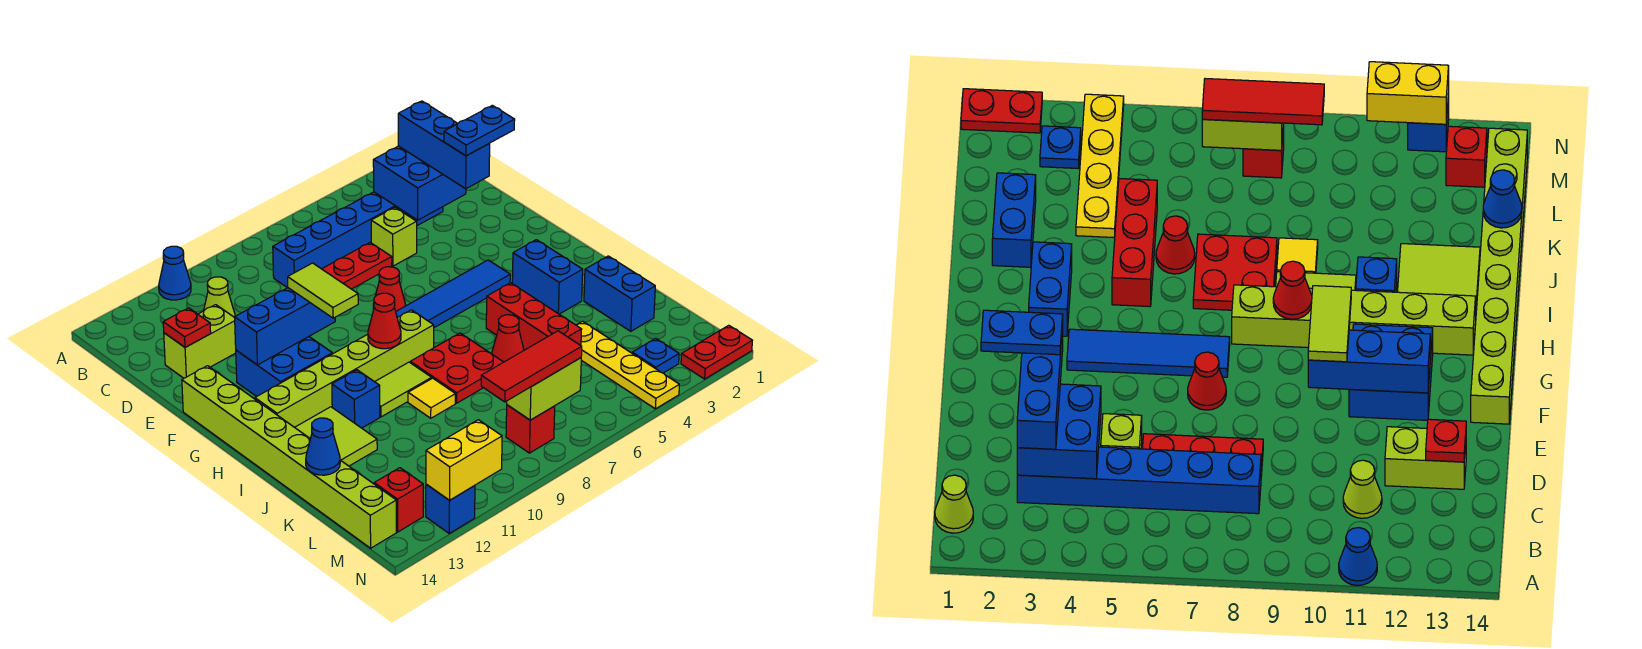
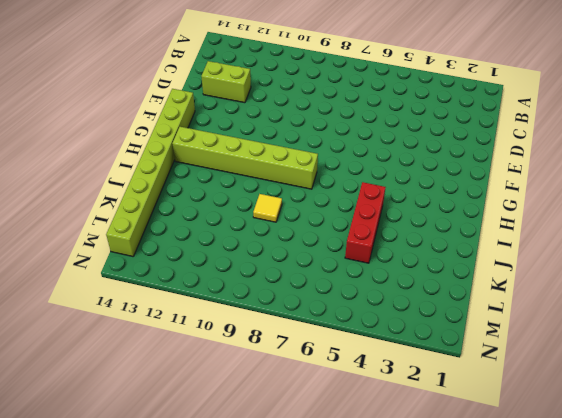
none -> blue cone A11 level 1
none -> lime cone B1 level 1
none -> blue brick C3:C8 level 1
none -> lime cone C11 level 1

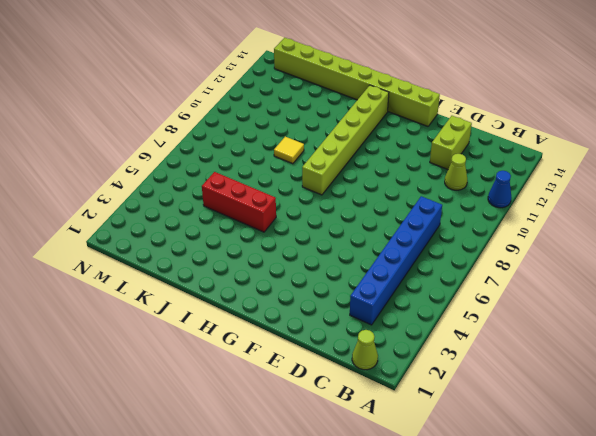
none -> lime brick D5 level 1
none -> red plate D6:D8 level 1
none -> red cone F7 level 1
none -> blue brick F11:G12 level 1

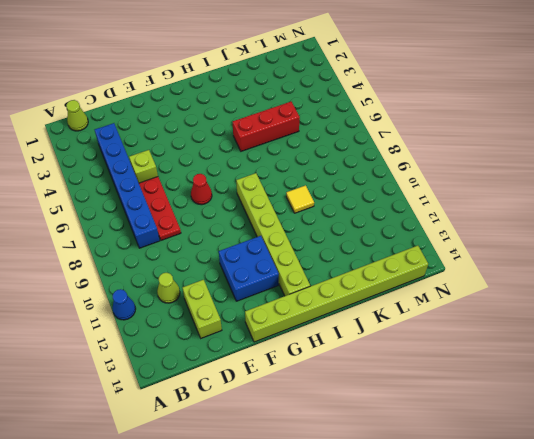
none -> blue tile G4:G7 level 1
none -> blue brick H3:I3 level 1
none -> red plate I7:J8 level 1
none -> lime tile I9:I10 level 1

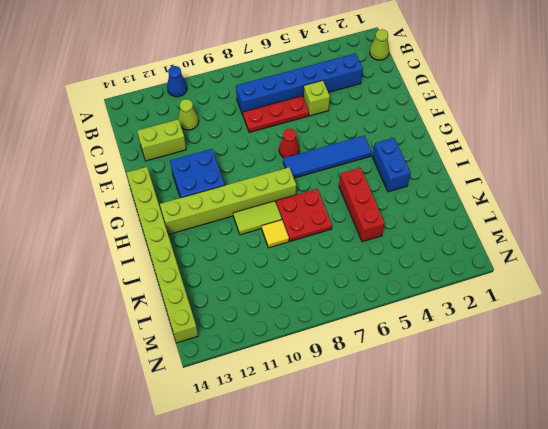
none -> blue brick I11 level 1
none -> lime tile I12:J13 level 1
none -> blue brick J2:K2 level 1
none -> red cone J6 level 1

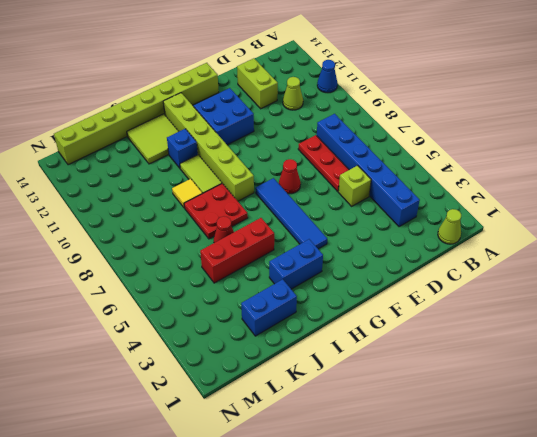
none -> yellow plate K4:N4 level 1
none -> blue plate M3 level 1
none -> red brick M8 level 1
none -> red brick M13 level 1

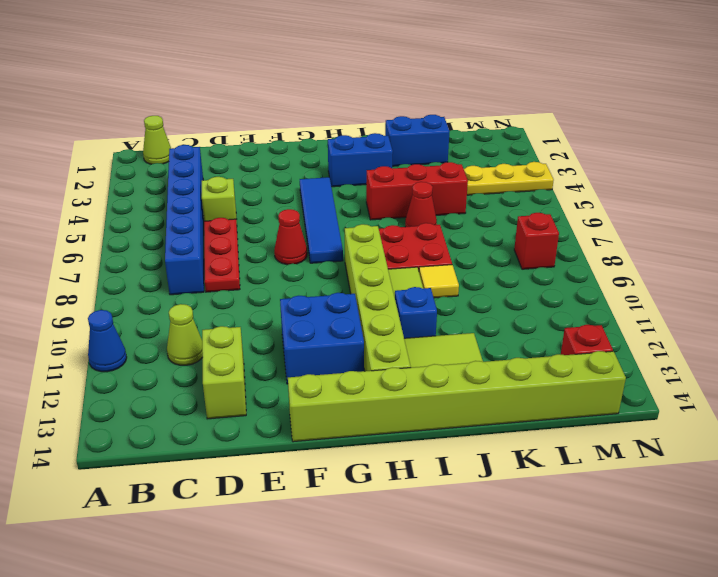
none -> blue plate M3 level 1
none -> red plate N1:N2 level 1
none -> blue brick N12 level 1
none -> blue brick C3:D4 level 2

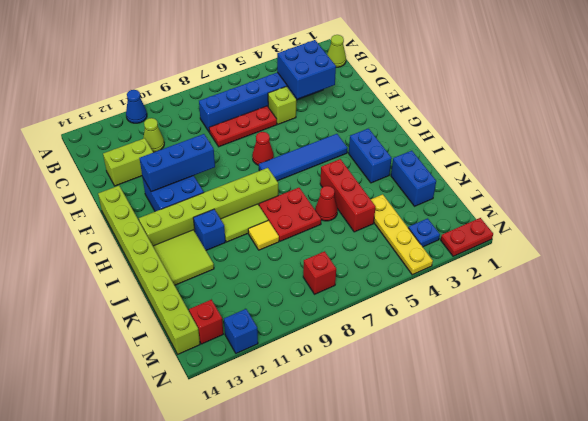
none -> red plate D13 level 2
none -> red cone H9 level 2
none -> blue cone K14 level 2
none -> lime brick M7:M8 level 2

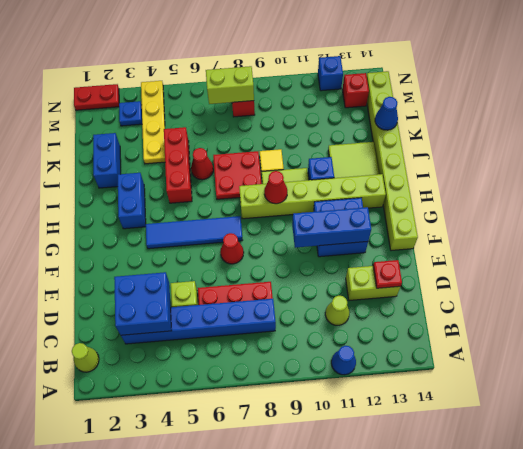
none -> yellow brick N11:N12 level 2
none -> blue brick C3:E3 level 3
none -> lime tile F10:G10 level 3
none -> red tile M7:M9 level 3

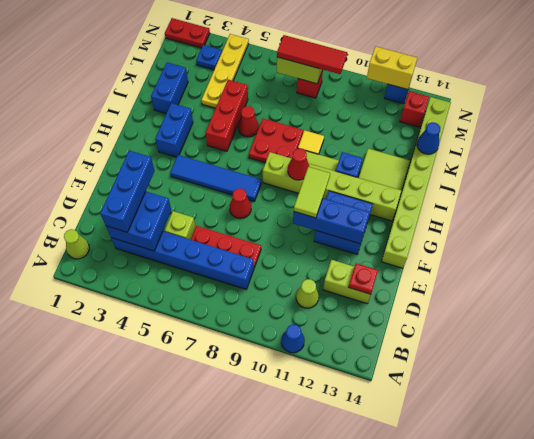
none -> blue plate E2:E3 level 4

